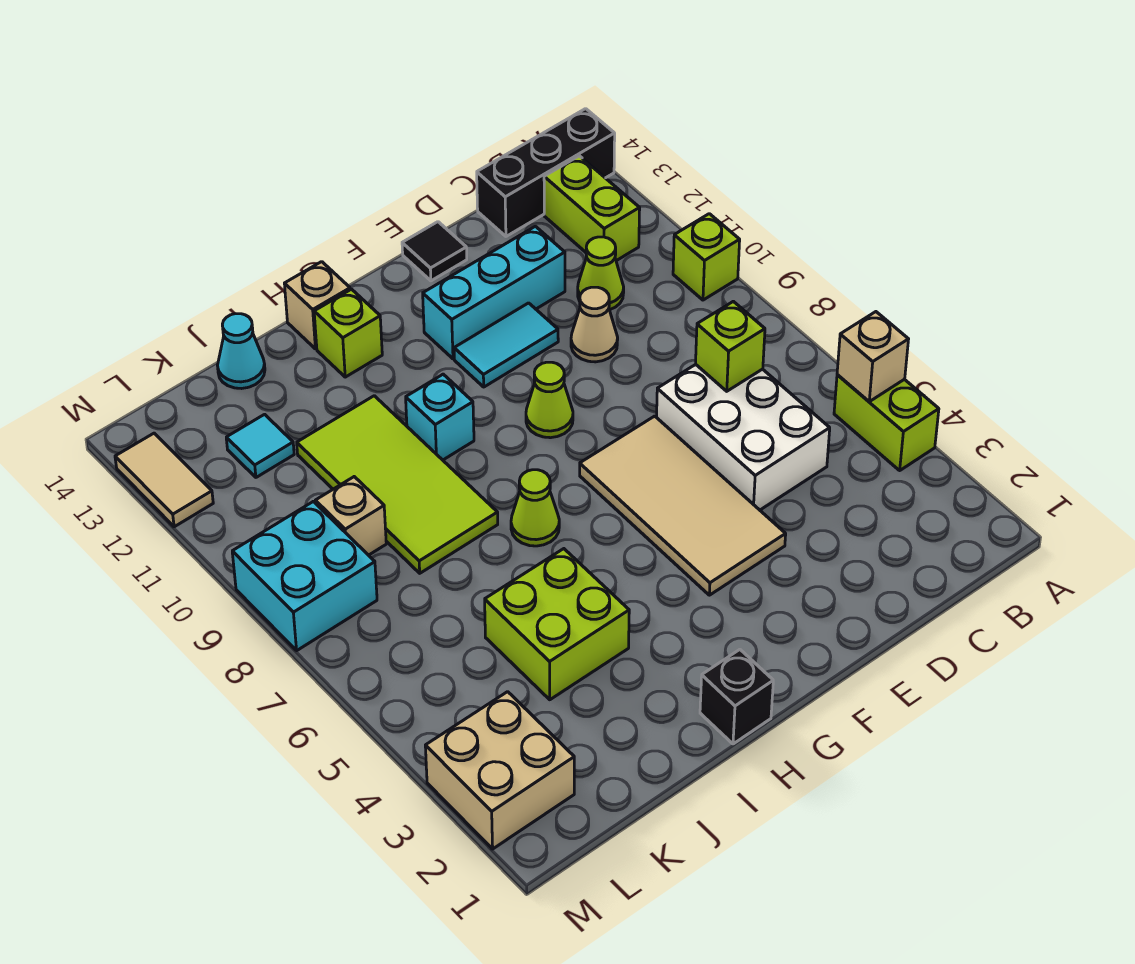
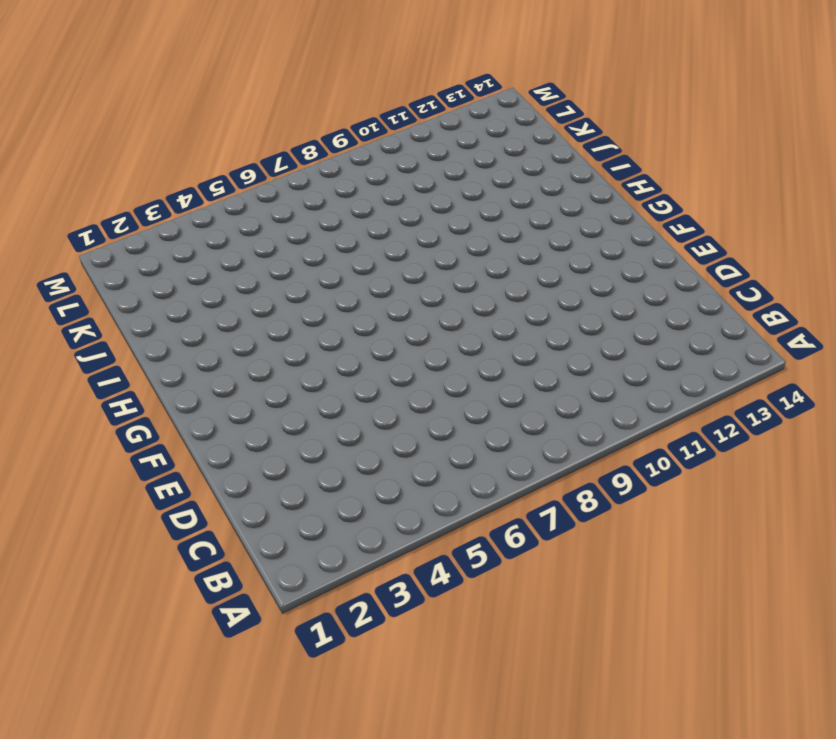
none -> lime brick A4:A5 level 1
none -> lime brick A10 level 1
none -> black brick A14:C14 level 1

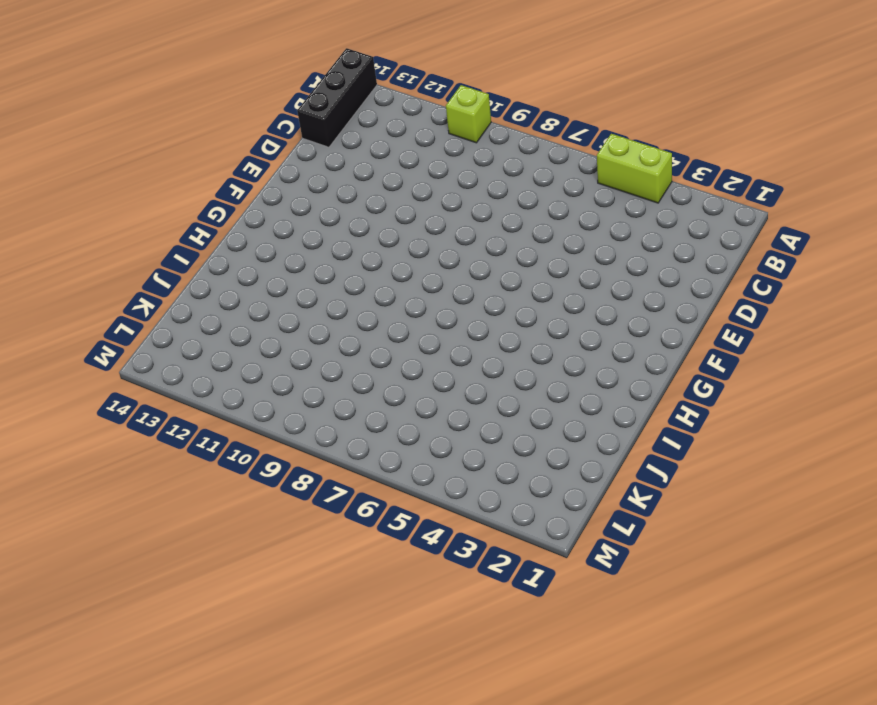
none -> lime brick B12:B13 level 1
none -> white brick C5:D7 level 1
none -> lime cone C11 level 1

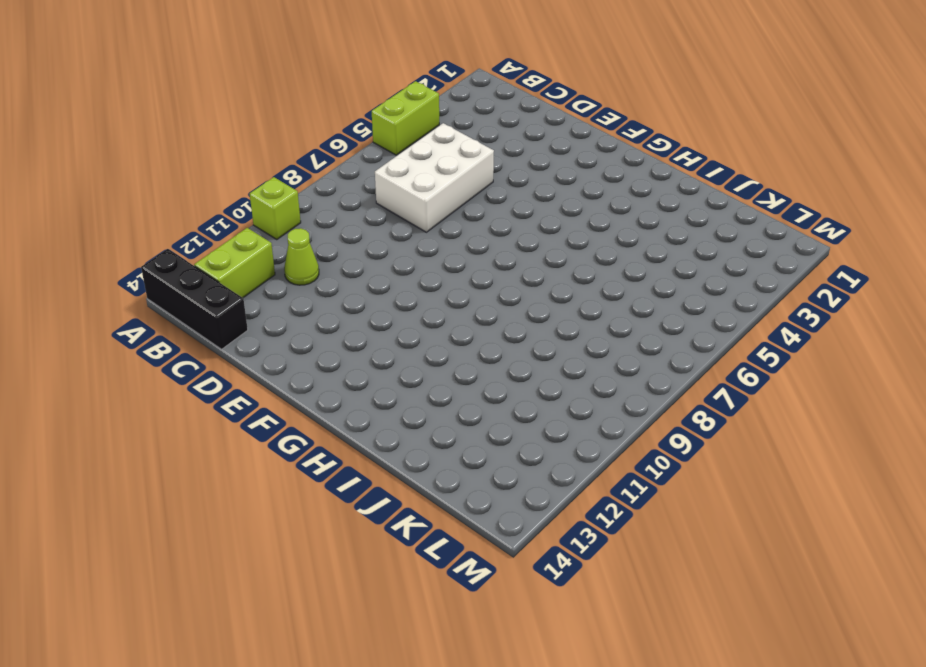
none -> tan cone D10 level 1
none -> cyan brick D12:F12 level 1
none -> tan tile E4:F7 level 1

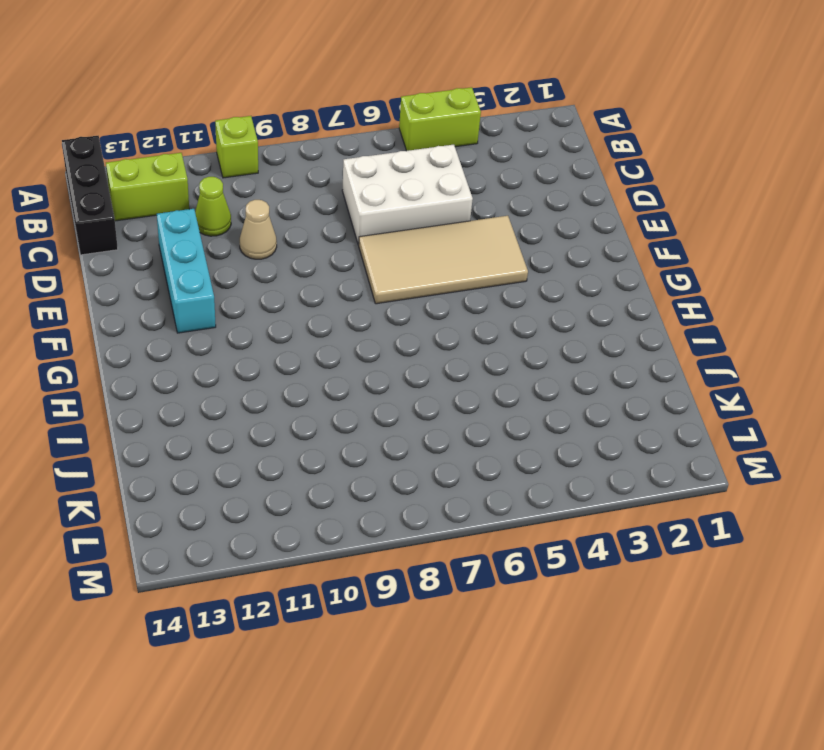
none -> cyan tile E11:F11 level 1
none -> black tile E14 level 1
none -> lime cone F9 level 1

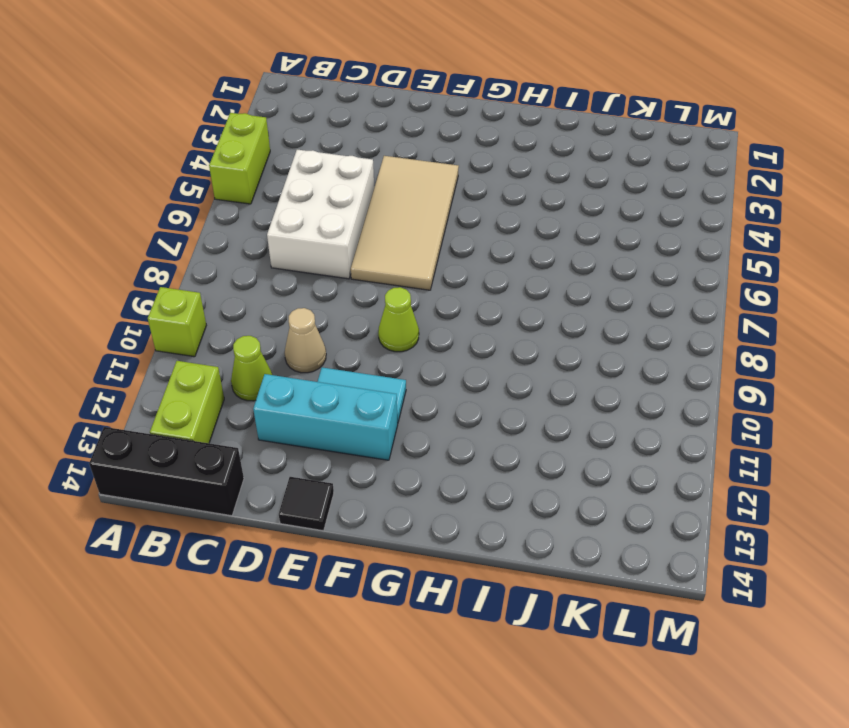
none -> black brick H1 level 1
none -> lime cone H7 level 1
none -> cyan brick H10 level 1

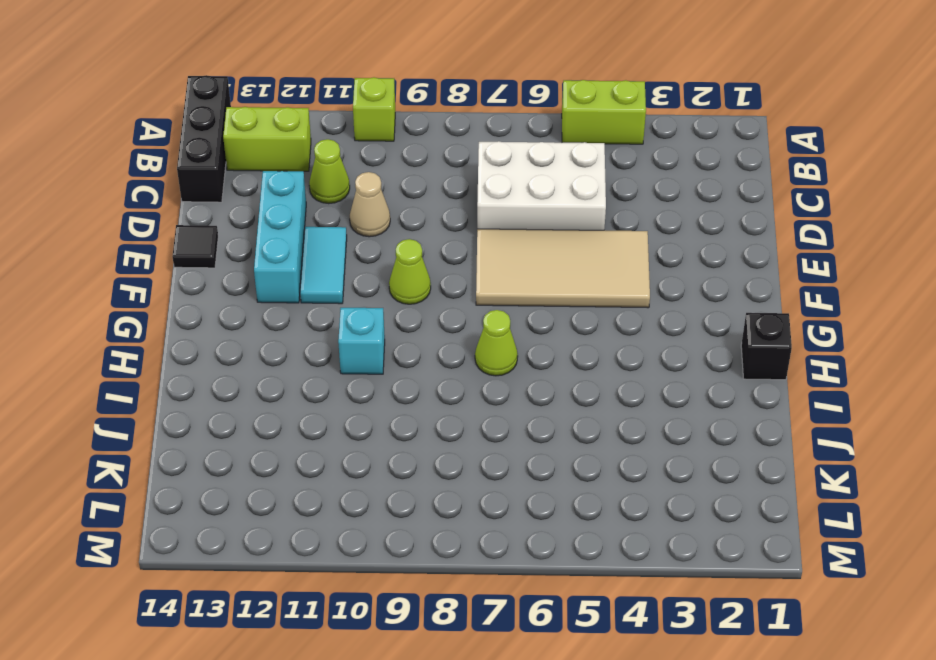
none -> lime brick H13 level 1
none -> tan brick H14 level 1
none -> lime brick I4:J5 level 1

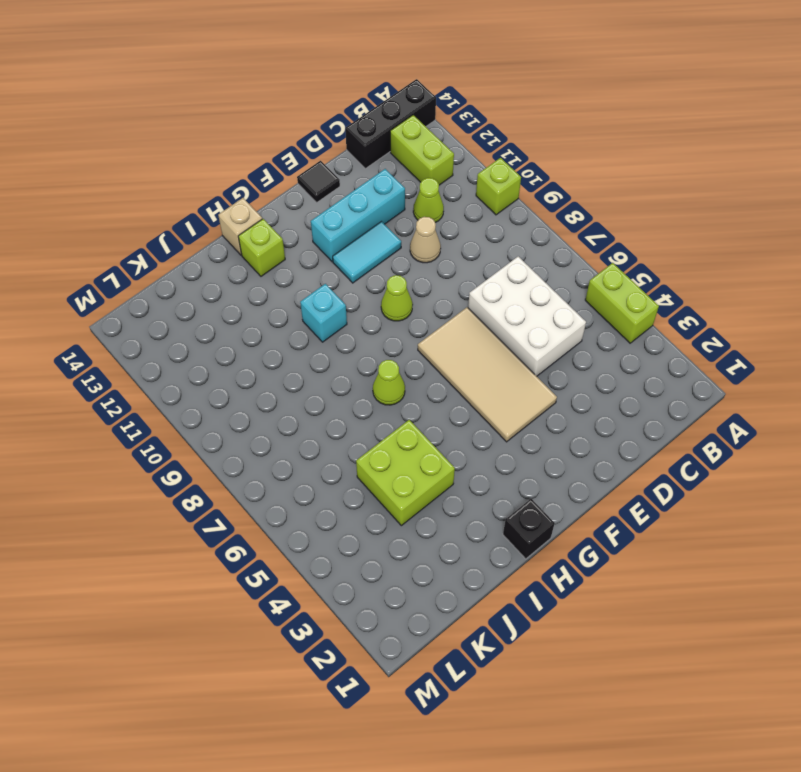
none -> lime tile I8:J11 level 1
none -> cyan cone J14 level 1
none -> tan brick K9 level 1

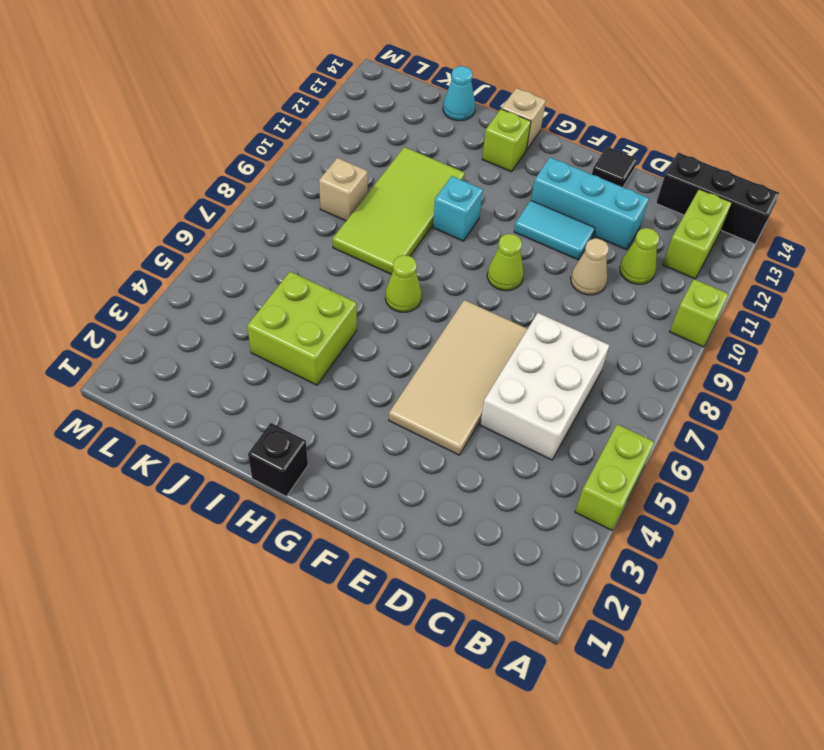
none -> cyan tile K12 level 1
none -> tan brick L2:M3 level 1
none -> cyan brick L8:M9 level 1

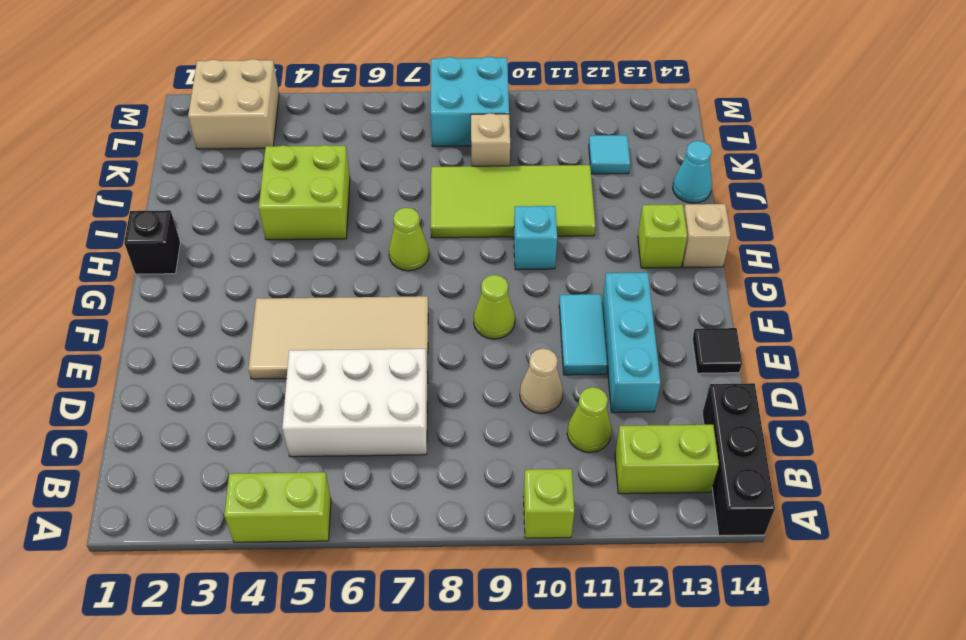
none -> tan tile M12:M13 level 1
none -> tan brick A5 level 2
none -> lime brick C7 level 2

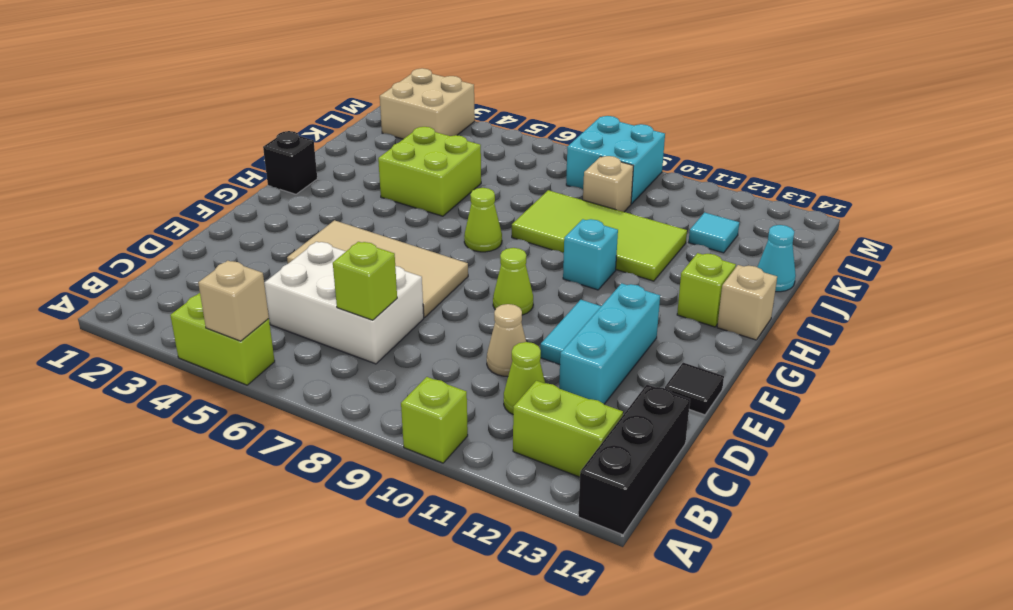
none -> tan tile M12:M13 level 1

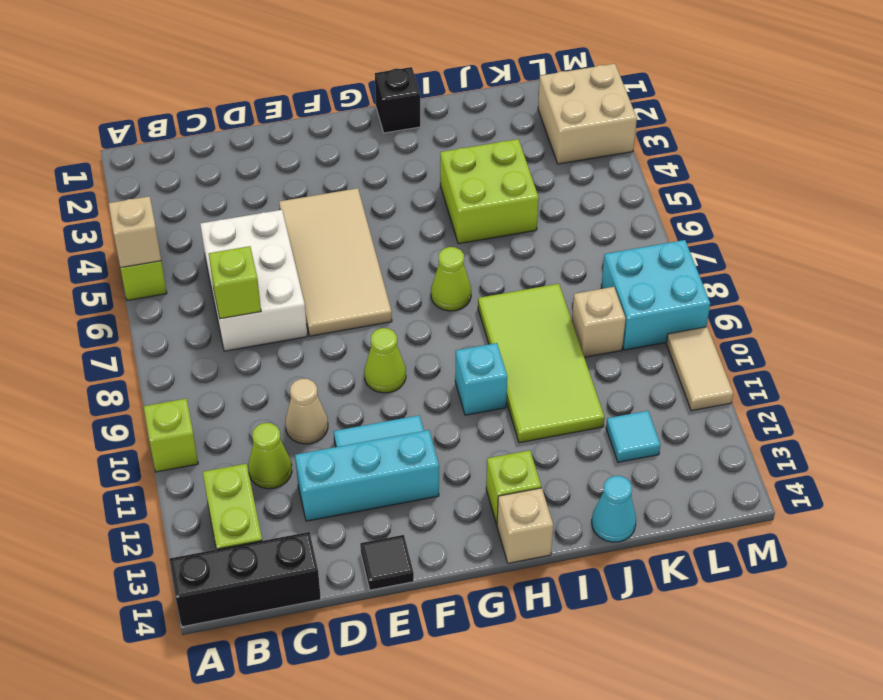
tan tile M10:M11 level 1 -> tan tile M12:M13 level 1

